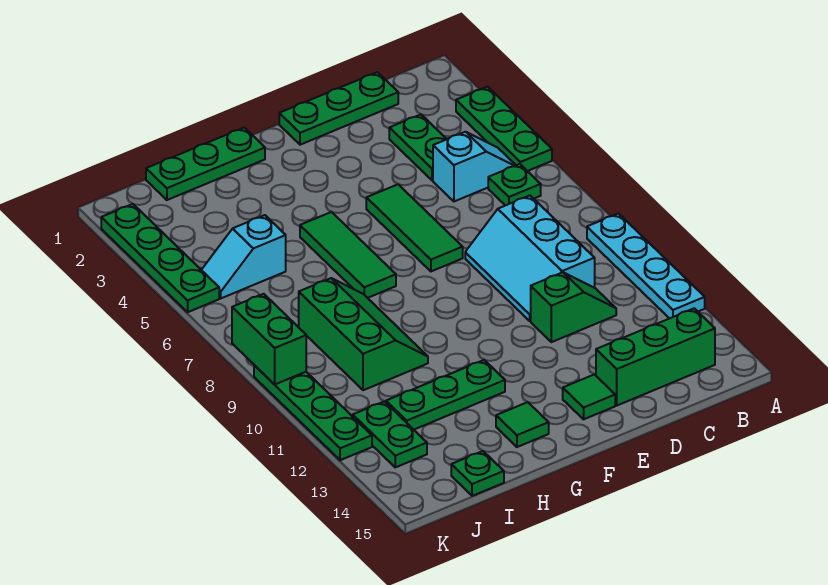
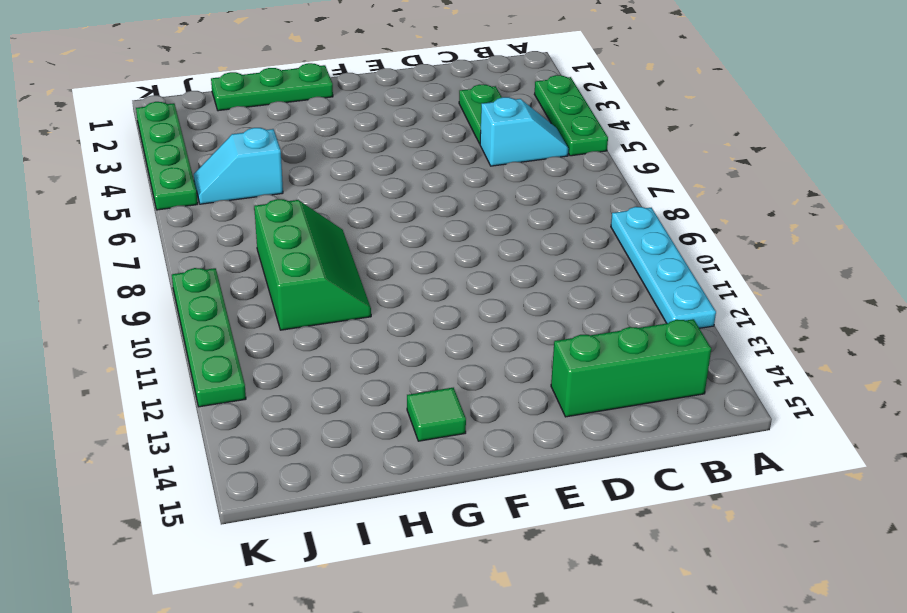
none -> green plate B6 level 1
none -> green plate C1:E1 level 1
none -> cyan slope C8:D10 level 1 top C

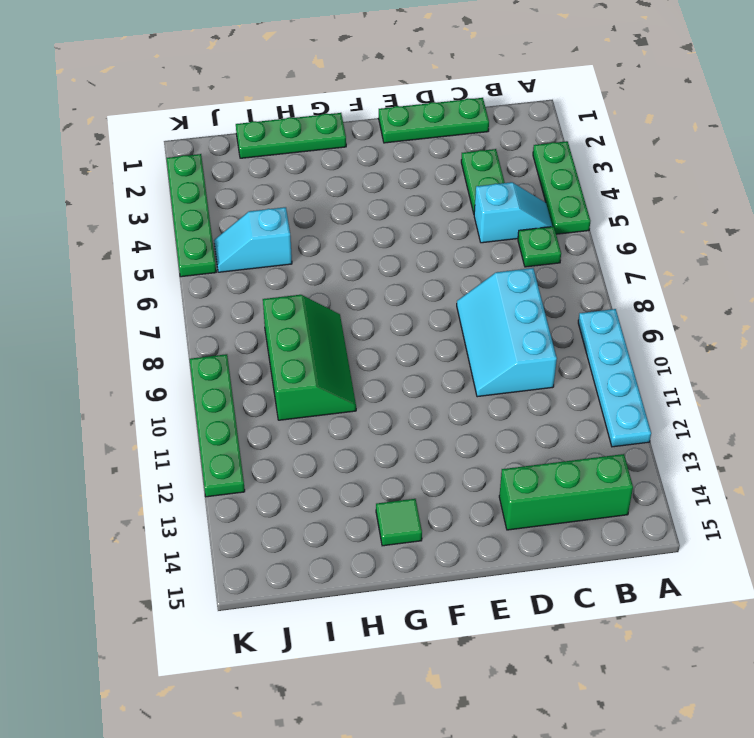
none -> green slope C11:D11 level 1 top D
none -> green tile E5:E7 level 1
none -> green tile E14 level 1

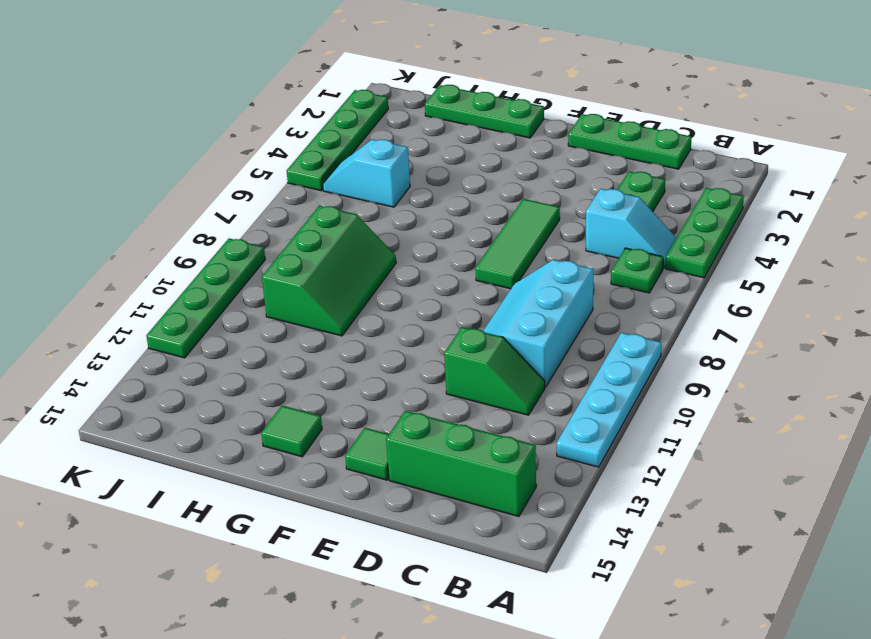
none -> green tile G5:G7 level 1
none -> green plate G12:I12 level 1
none -> green plate I15 level 1

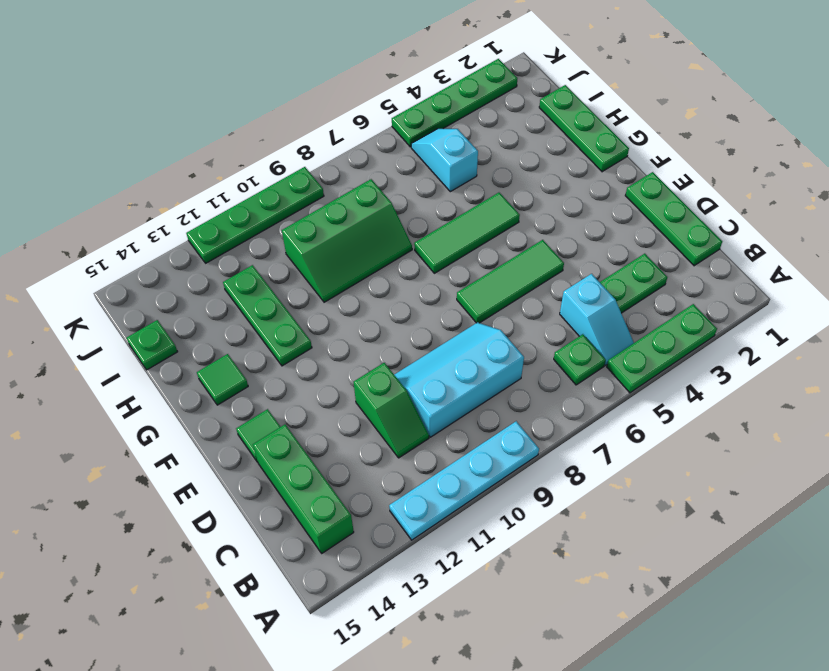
none -> green plate J12:J13 level 1
none -> green brick K8:K9 level 2

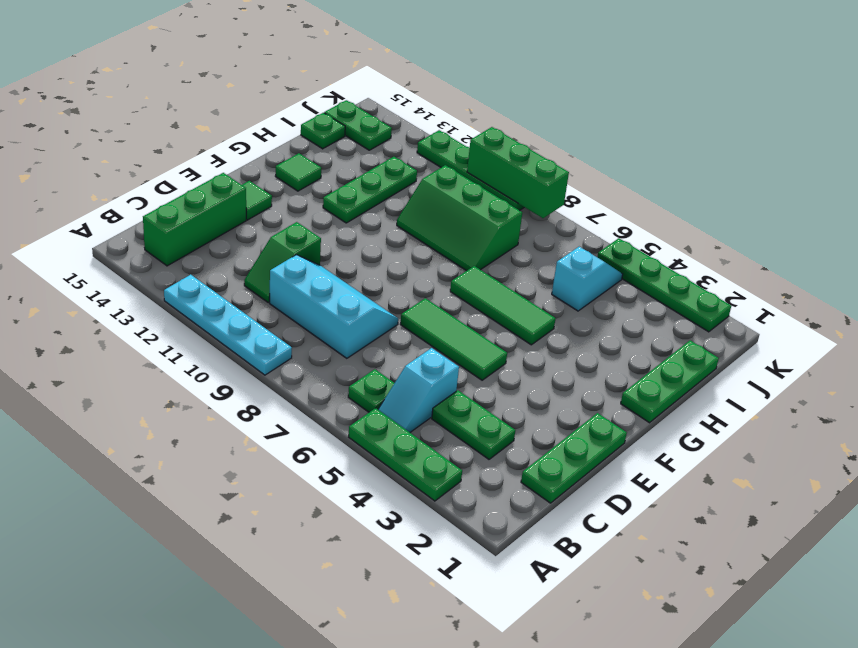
green plate J14:J15 level 1 -> green plate J12:J13 level 1
green brick K8:K10 level 2 -> green brick K8:K9 level 2

